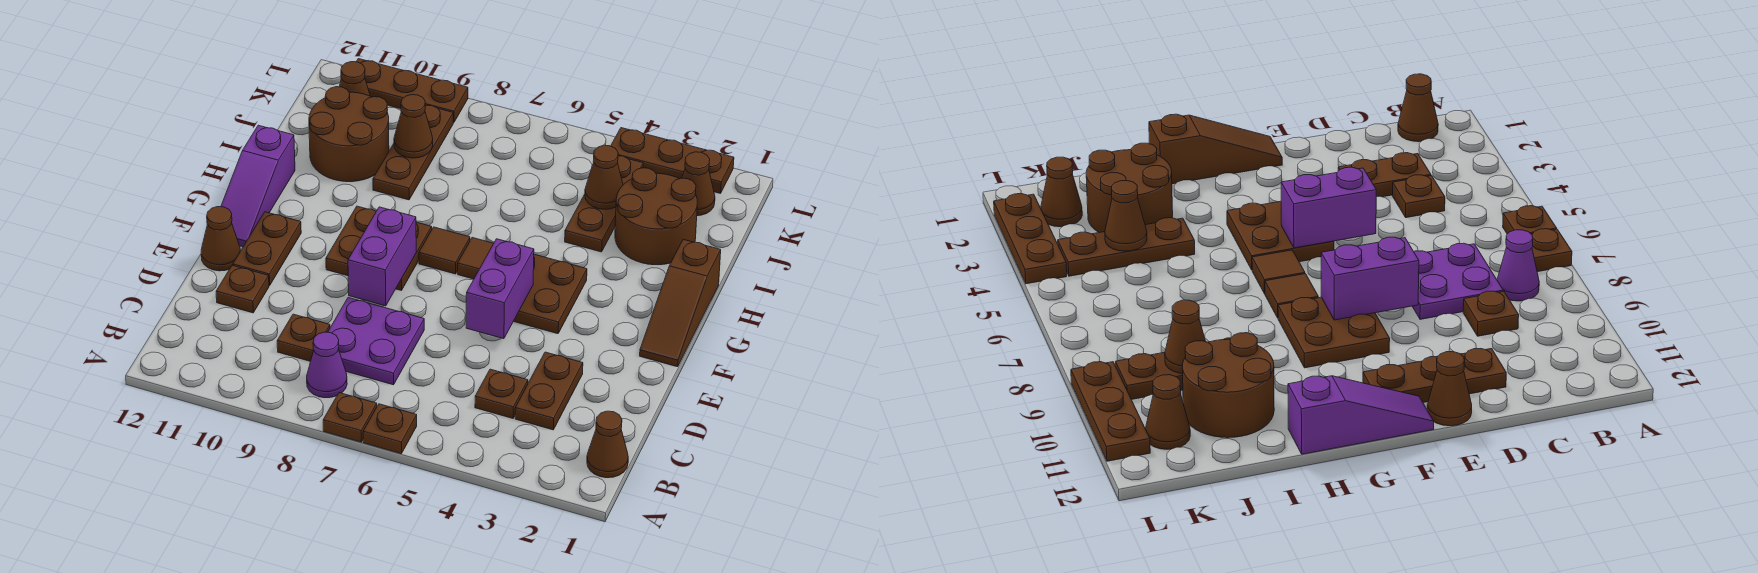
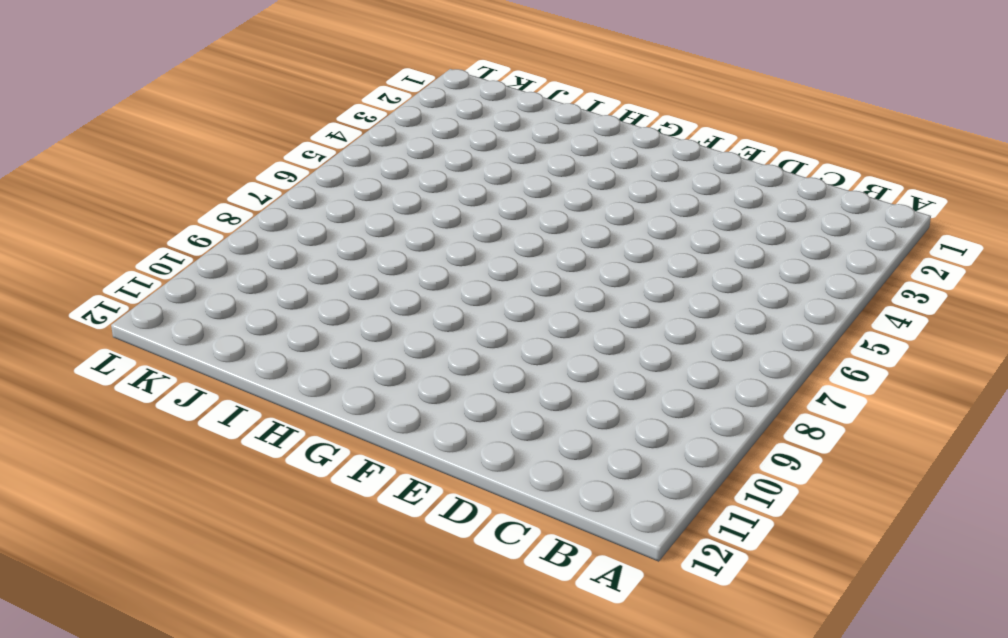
none -> brown plate A6 level 1
none -> brown plate A7 level 1
none -> brown cone B1 level 1

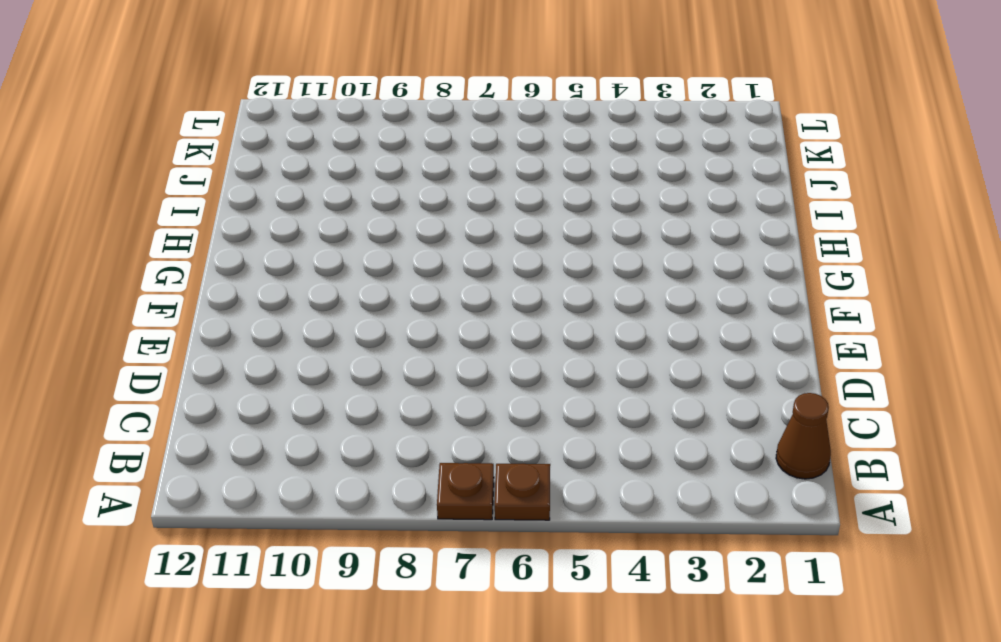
none -> purple cone B8 level 1
none -> brown plate C3:D3 level 1
none -> brown plate C4 level 1

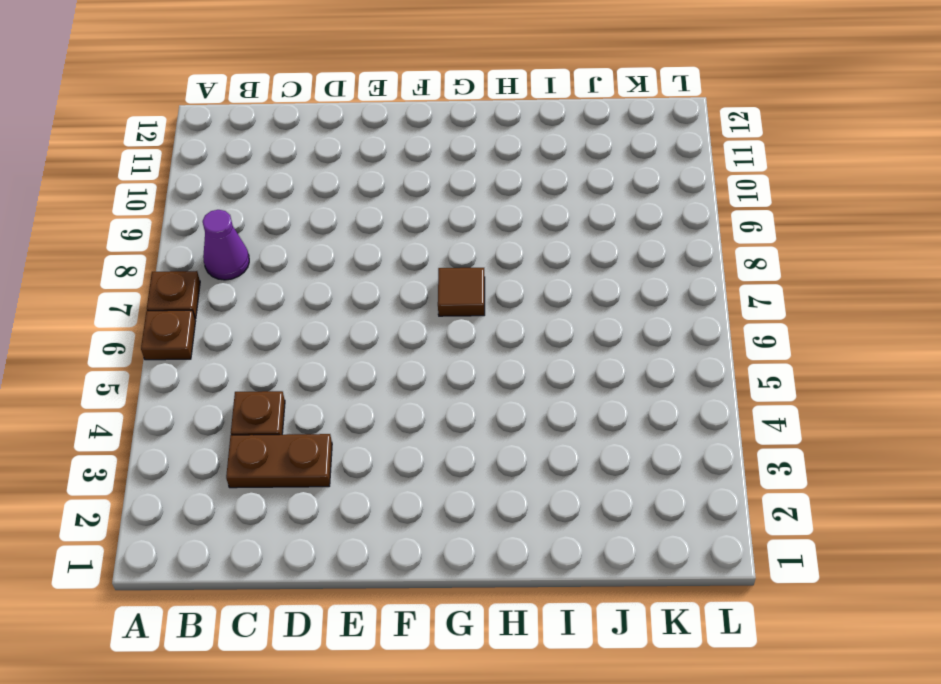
none -> brown cone B1 level 1
none -> purple plate C7:D8 level 1
none -> brown plate C9 level 1

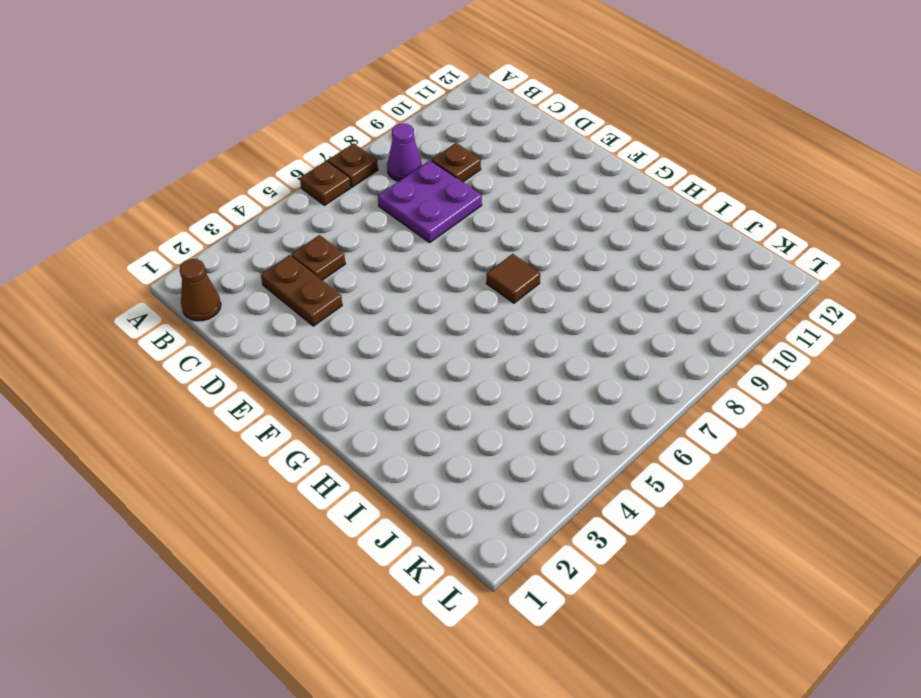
none -> brown plate D11 level 1
none -> brown plate E11:F11 level 1
none -> brown cone E12 level 1

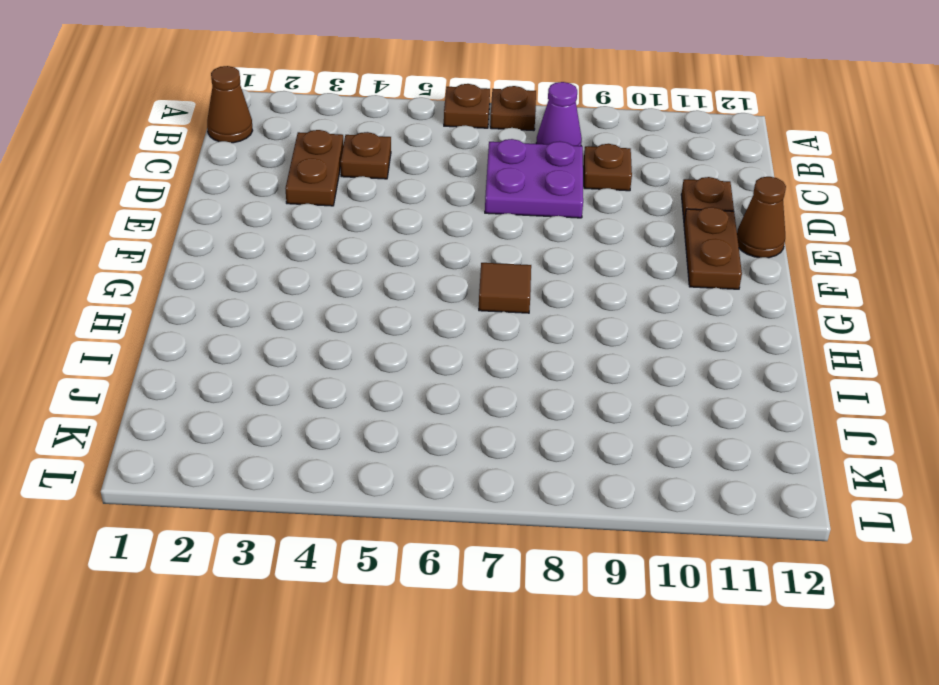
none -> brown slope F1:H1 level 1 top H
none -> brown plate F4:G5 level 1
none -> brown plate F8:G9 level 1

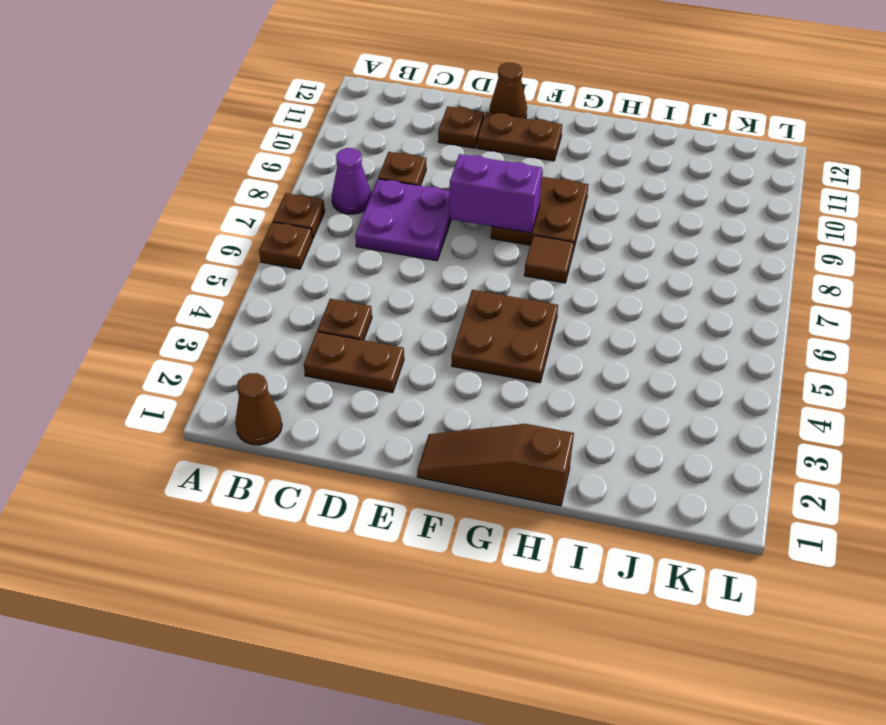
none -> purple slope F12:H12 level 1 top H
none -> brown tile G6 level 1
none -> brown round brick I2:J3 level 1

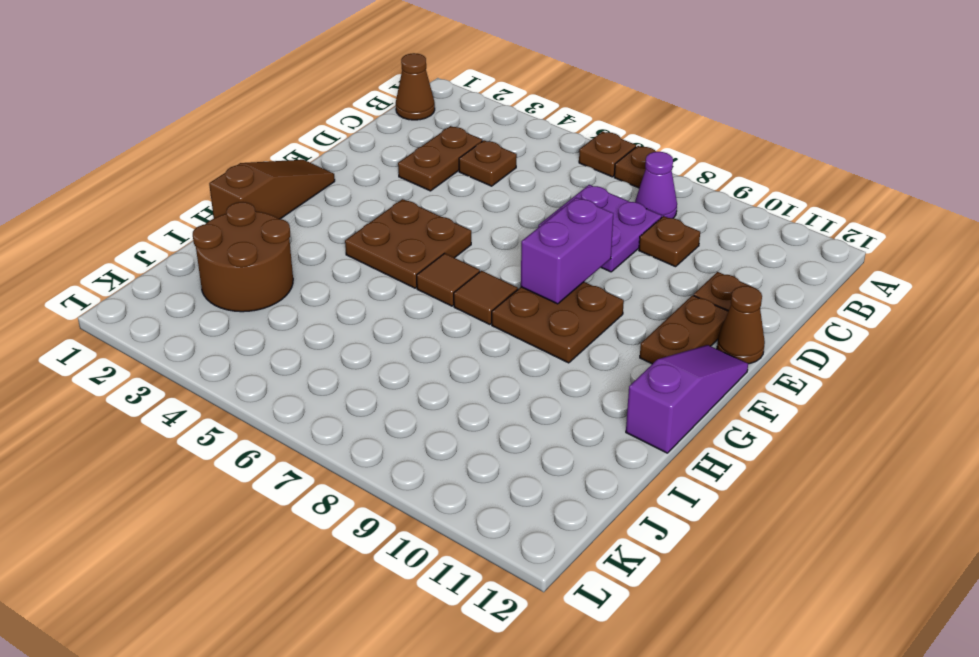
none -> brown plate I4:K4 level 1
none -> brown plate I9:K9 level 1
none -> brown round brick I10:J11 level 1

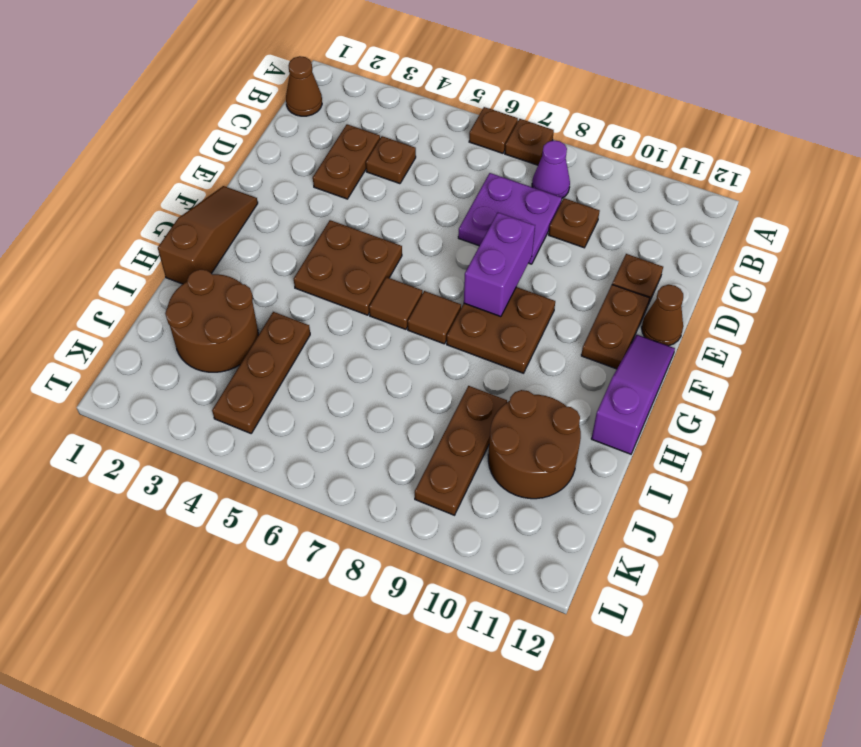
none -> brown cone K2 level 1
none -> brown cone K11 level 1
none -> brown plate L2:L4 level 1

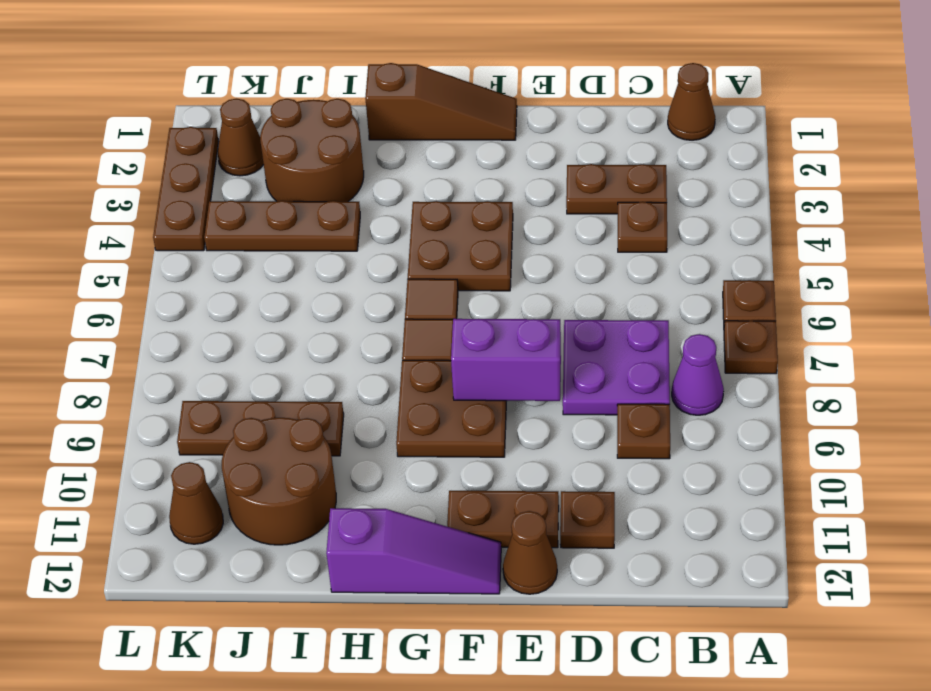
none -> brown plate L9:L11 level 1
none -> purple brick E5:F5 level 2
none -> brown cone J4 level 2

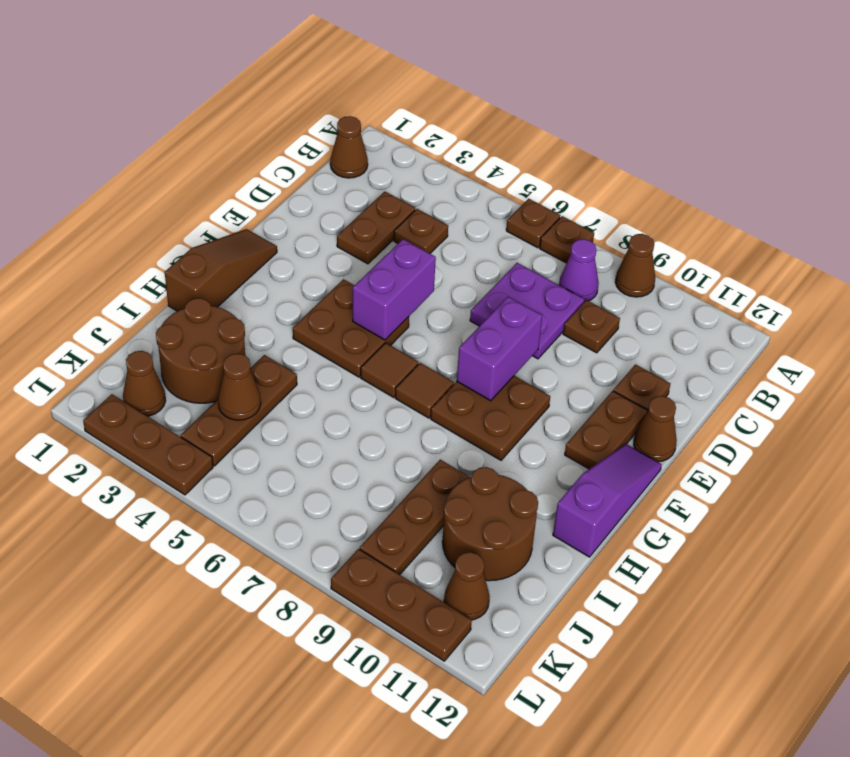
brown cone A9 level 1 -> brown cone J9 level 2

